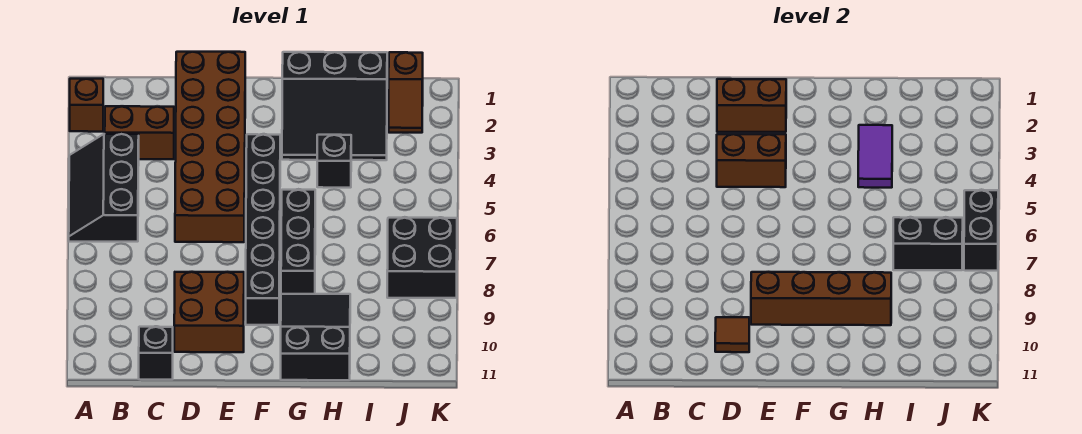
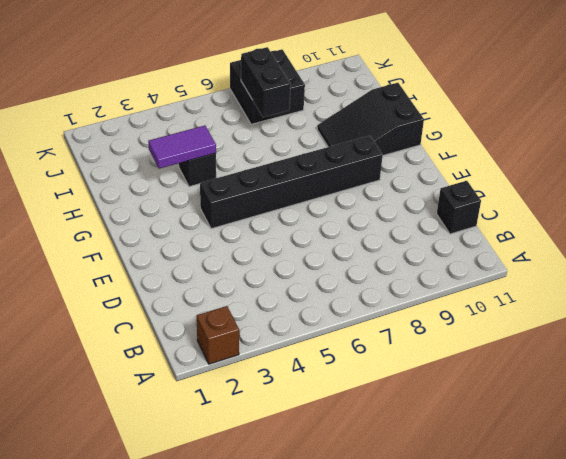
none -> black slope A4:B6 level 1 top B
none -> brown brick B3:C3 level 1
none -> brown brick D1:E6 level 1

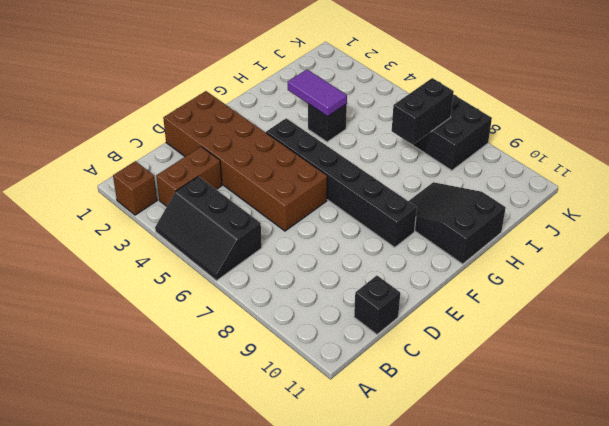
none -> brown brick D9:E10 level 1
none -> black slope G1:I3 level 1 top 1
none -> black brick G6:G8 level 1

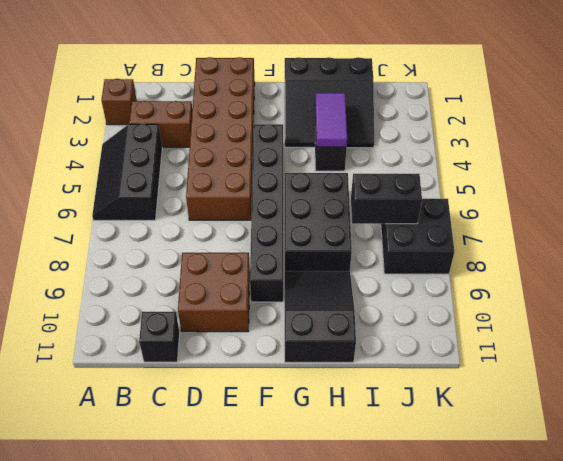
black brick G6:H8 level 1 -> black brick G6:G8 level 1
none -> brown slope J1:J2 level 1 top 1
none -> brown brick D2:E2 level 2
none -> brown brick D4:E4 level 2

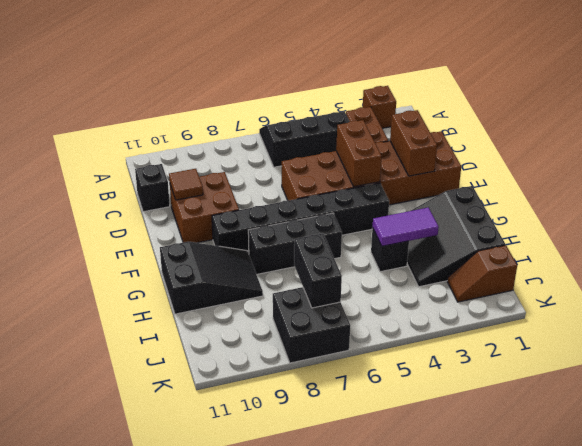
none -> brown brick E9:H9 level 2
none -> black brick K6:K7 level 2

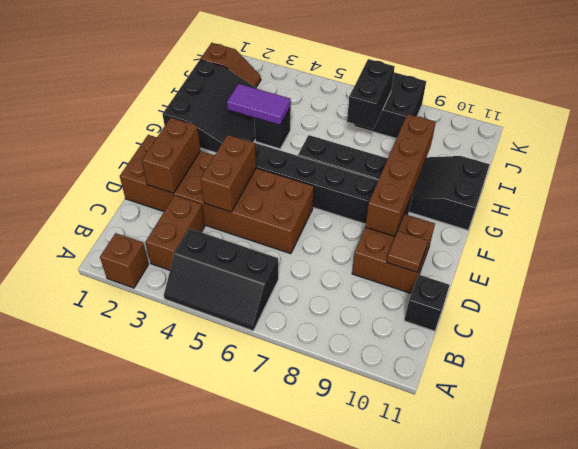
none -> black brick K6:K7 level 2

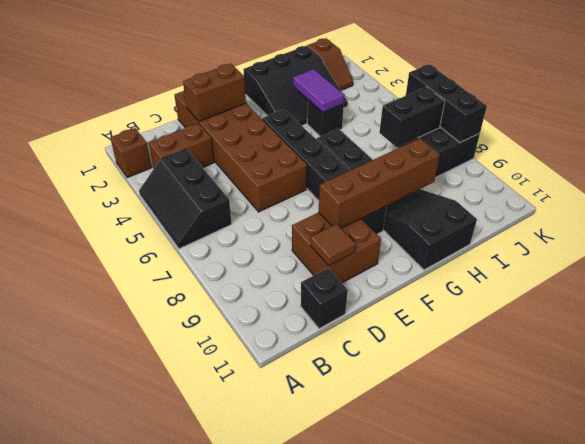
black brick K6:K8 level 2 -> black brick K6:K7 level 2
none -> brown brick D4:E4 level 2

